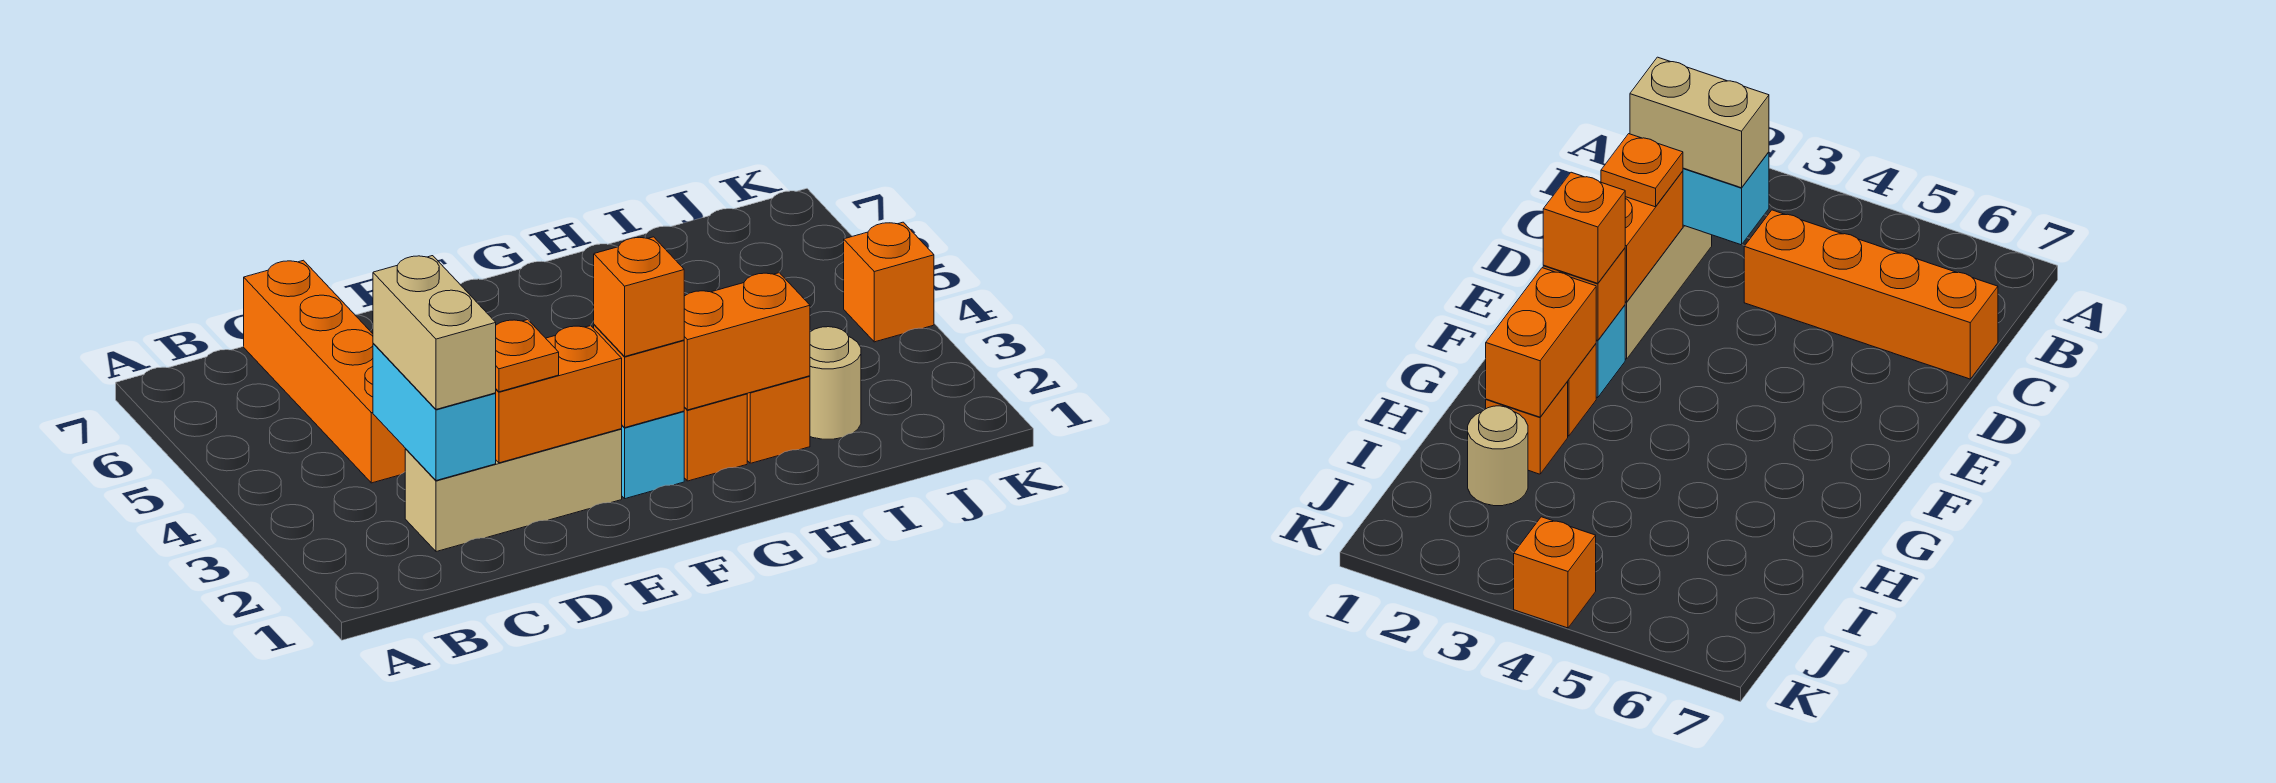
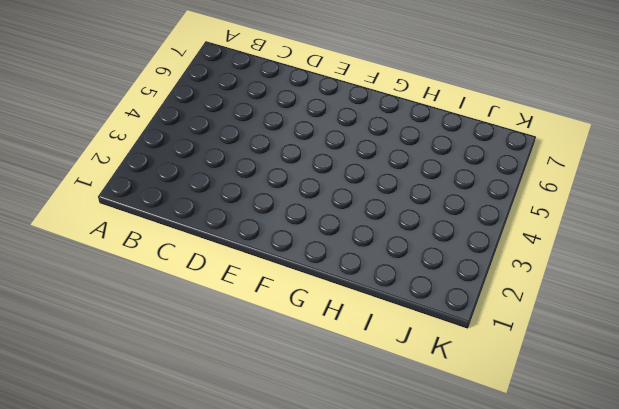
none -> tan brick C2:E2 level 1
none -> orange brick C4:C7 level 1
none -> cyan brick F2 level 1

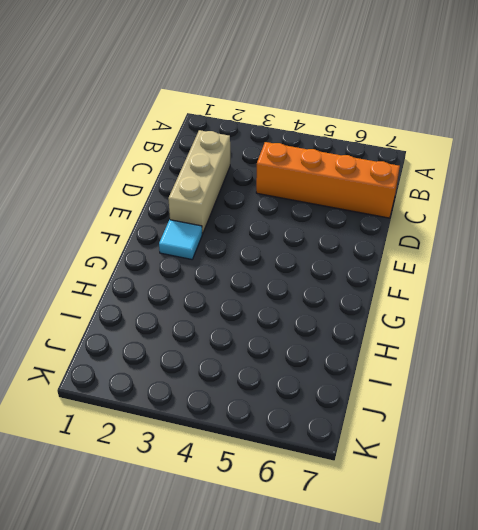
cyan tile F2 level 1 -> cyan brick F2 level 1
none -> orange brick G2 level 1
none -> orange brick H2 level 1
none -> tan round brick I2 level 1

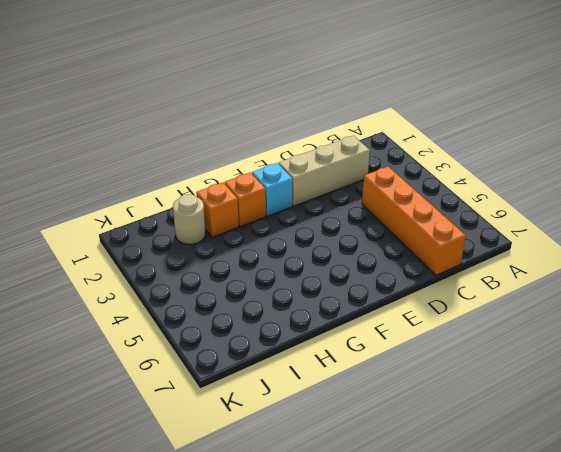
none -> orange brick K4 level 1
none -> cyan brick C2:C3 level 2
none -> orange brick D2:E2 level 2

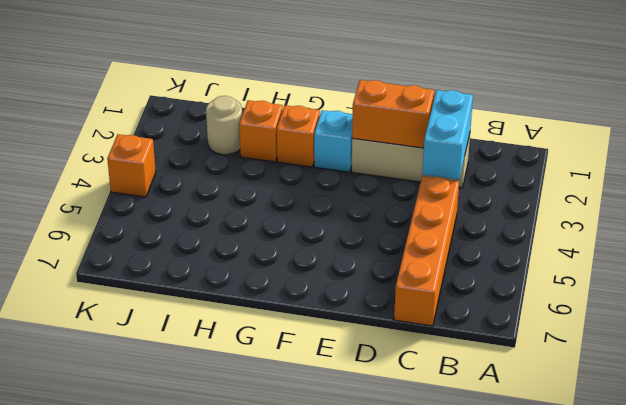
none -> orange brick F2 level 2
none -> orange brick G2:H2 level 2
none -> tan brick C2:C3 level 3

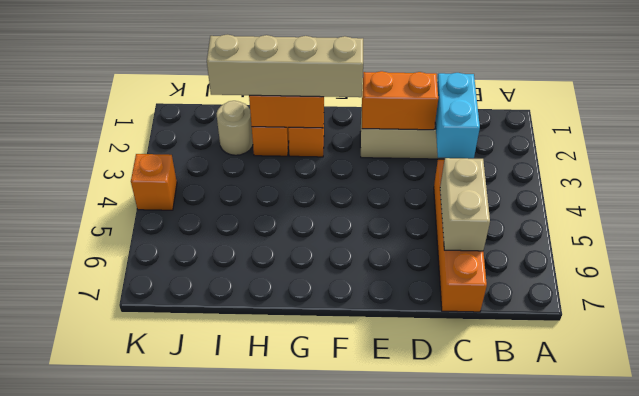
tan brick C5:C6 level 2 -> tan brick C2:C3 level 3
tan brick F2:I2 level 3 -> orange brick F2 level 3
none -> cyan brick F2 level 1
none -> orange brick F2 level 2
none -> orange plate D2 level 3

